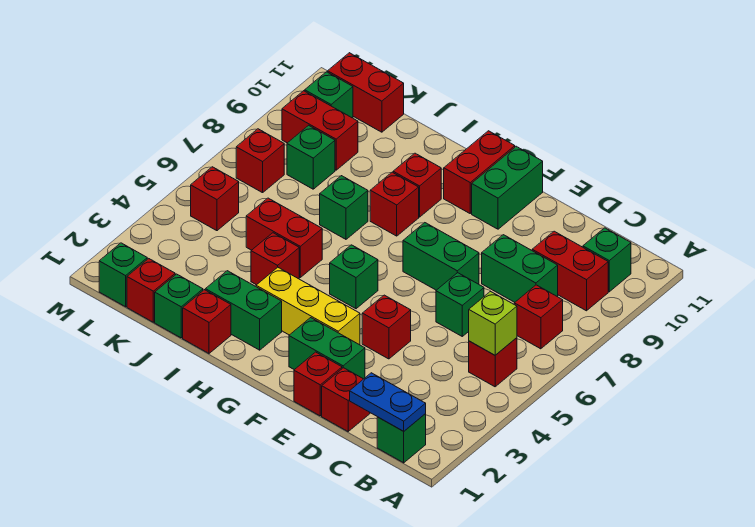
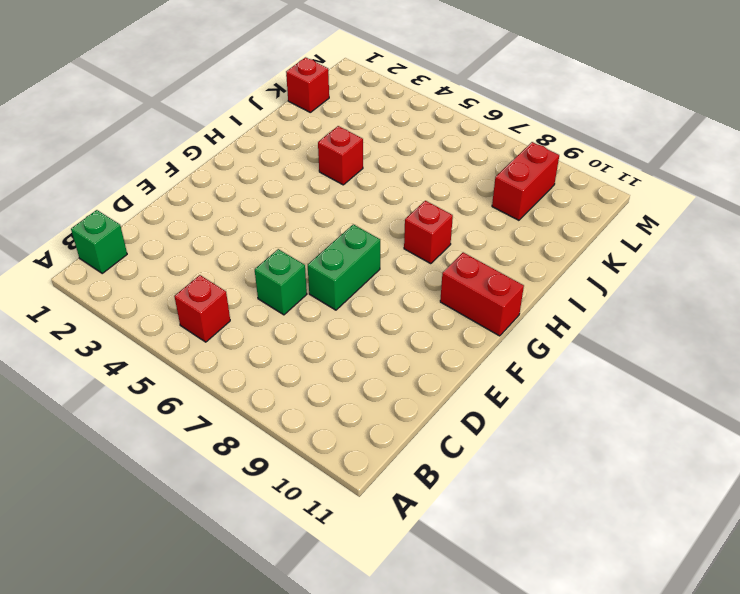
none -> red brick B7 level 1
none -> red brick B9:C9 level 1
none -> green brick B10 level 1
none -> green brick C8:D8 level 1

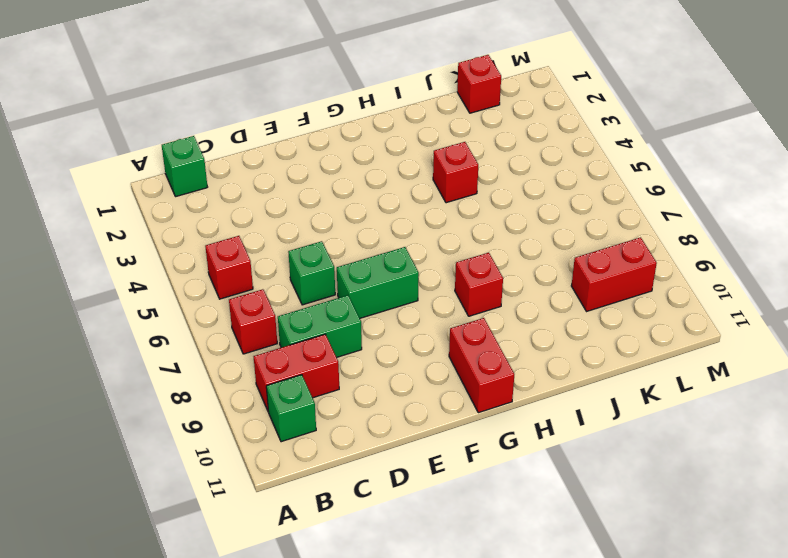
none -> red brick D1 level 1
none -> red brick E1 level 1
none -> green brick E2:F2 level 1
none -> red brick E4 level 1

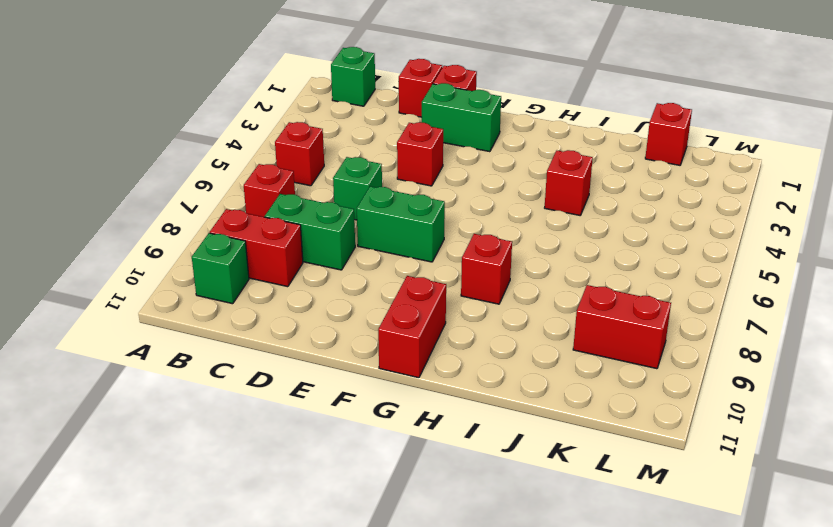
none -> yellow brick F3:H3 level 1
none -> green brick F10:F11 level 1
none -> green brick G5 level 1
none -> green brick H2:I2 level 1

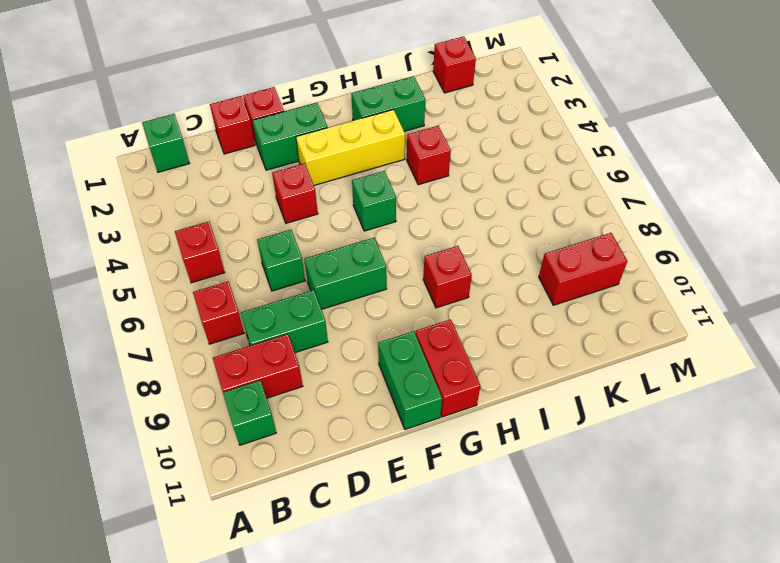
none -> red brick H9 level 1
none -> red brick I1 level 1
none -> red brick I5:J5 level 1
none -> green brick I7 level 1

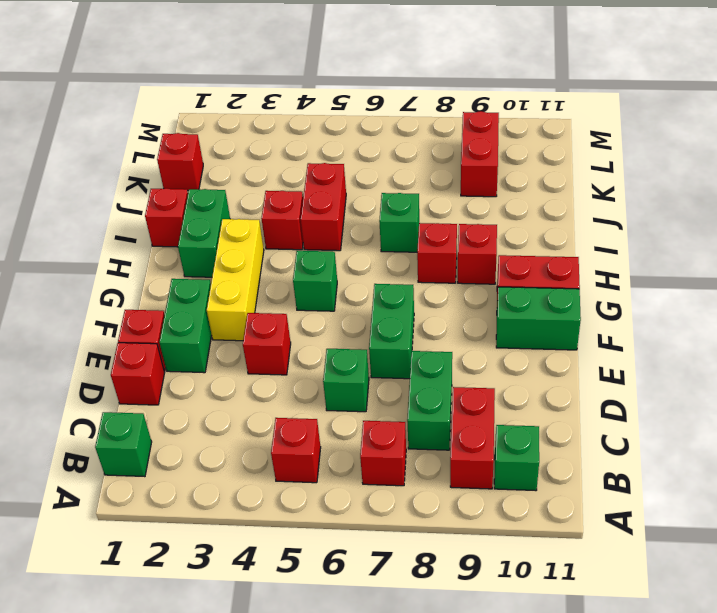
none -> green brick J1 level 1
none -> green brick K8 level 1
none -> red brick K11:L11 level 1
none -> green brick L1 level 1

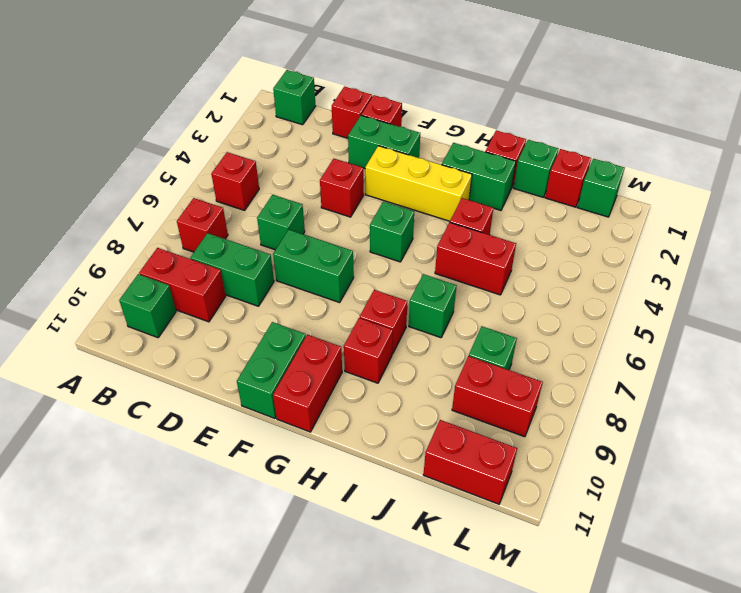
none -> red brick L5 level 1
none -> red brick L7 level 1
none -> green brick L10 level 1
none -> blue plate B1:C1 level 2

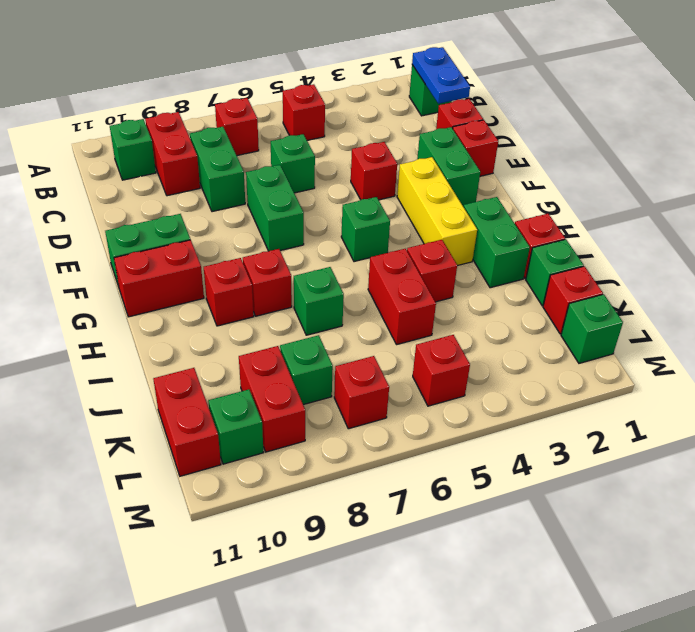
none -> lime brick B5 level 2

